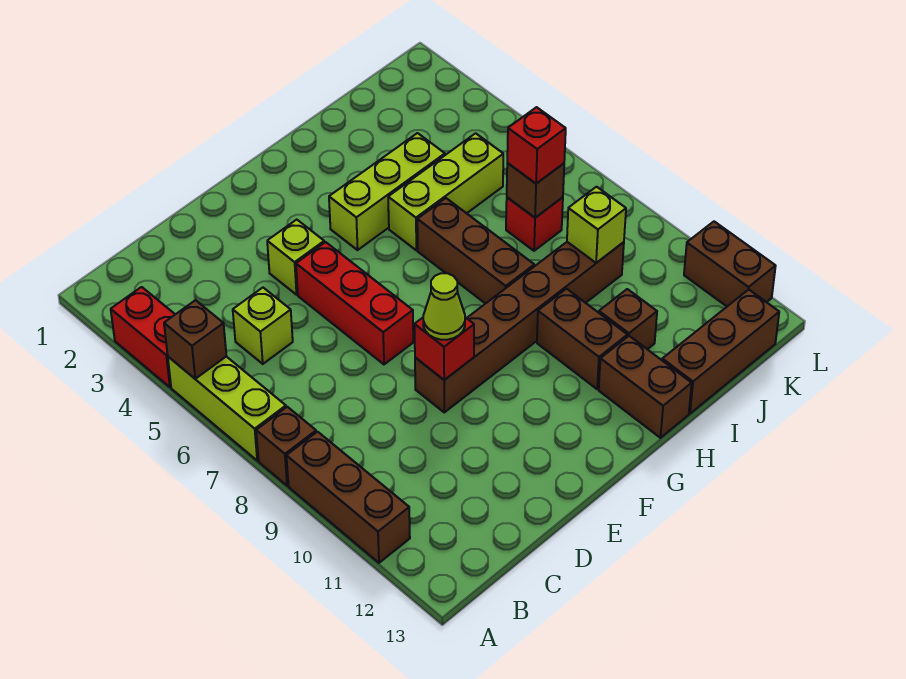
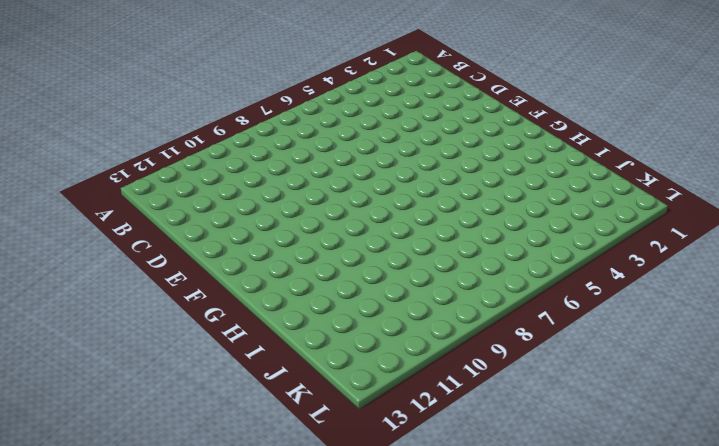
none -> red brick A3:A4 level 1
none -> lime brick A5:A7 level 1
none -> brown brick A8 level 1

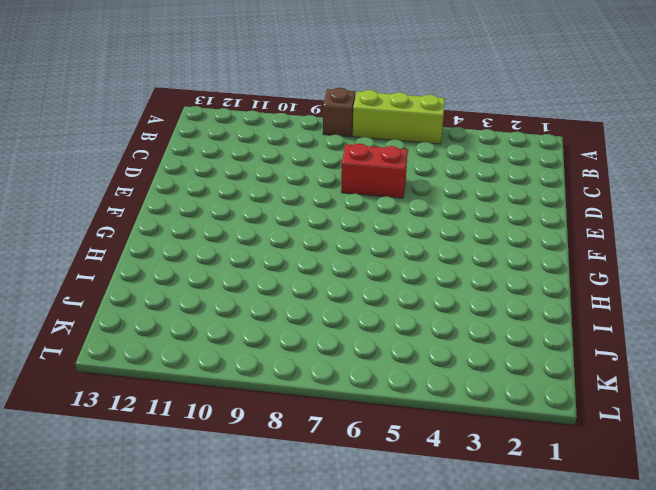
red brick D6:D7 level 1 -> red brick A3:A4 level 1
none -> brown brick A9:A11 level 1
none -> lime brick C5 level 1
none -> lime brick E4 level 1

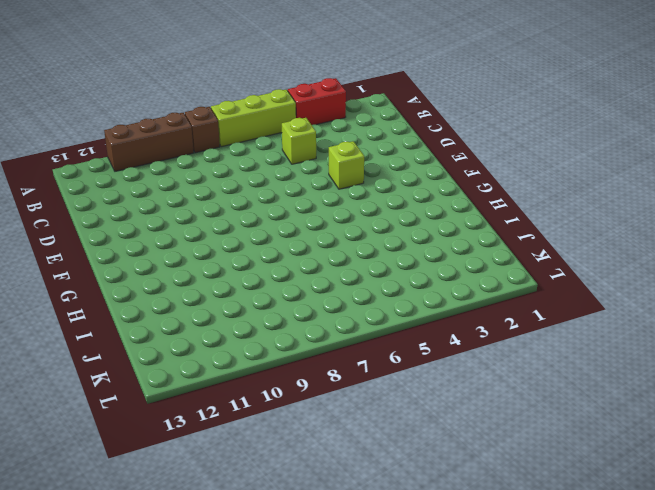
none -> red brick E5:E7 level 1
none -> brown brick E9:J9 level 1
none -> lime brick G4:I4 level 1

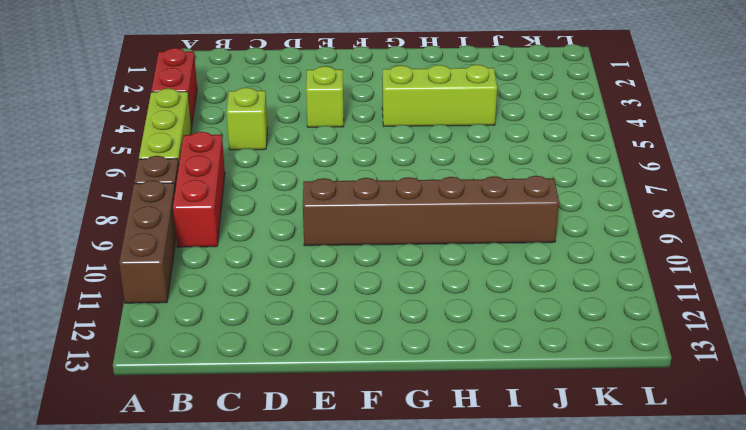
red brick B7:B9 level 1 -> red brick E5:E7 level 1
none -> lime brick H5:J5 level 1
none -> brown brick H6:H8 level 1
none -> brown brick H10:H11 level 1

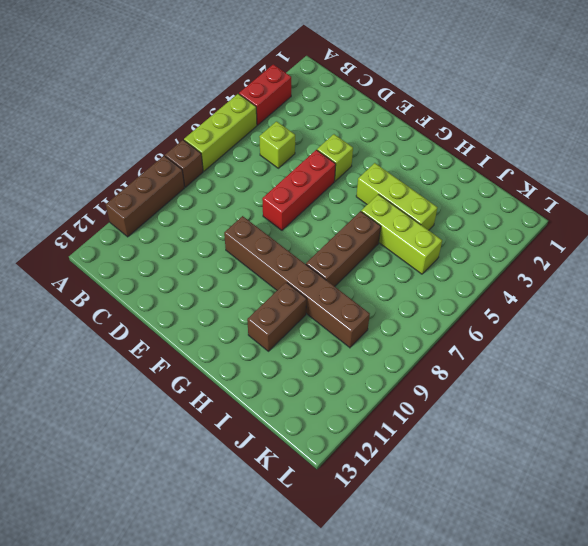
none -> brown brick H12:H13 level 1
none -> brown brick I11 level 1
none -> brown brick I13:K13 level 1

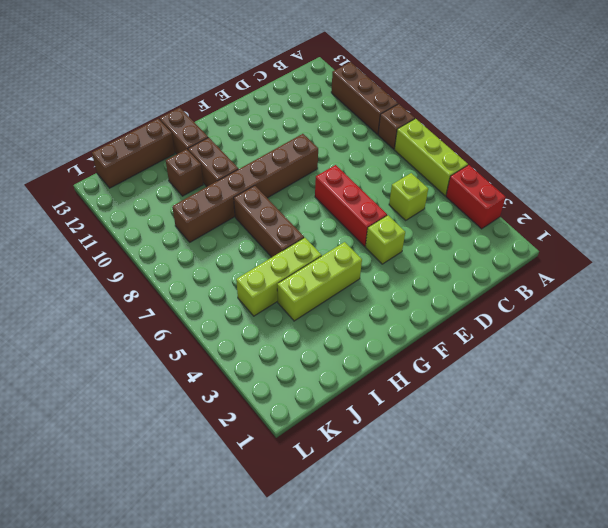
none -> red brick J7 level 1
none -> brown brick L11:L12 level 1
none -> brown brick A5 level 2

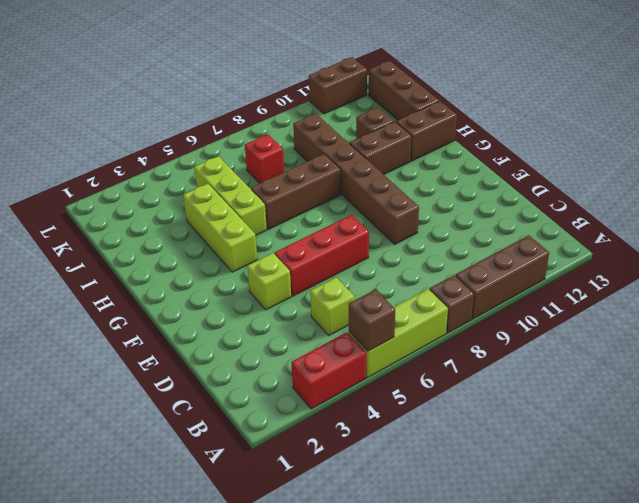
none -> red brick E9 level 2
none -> brown brick J7 level 2
none -> lime brick J9 level 2

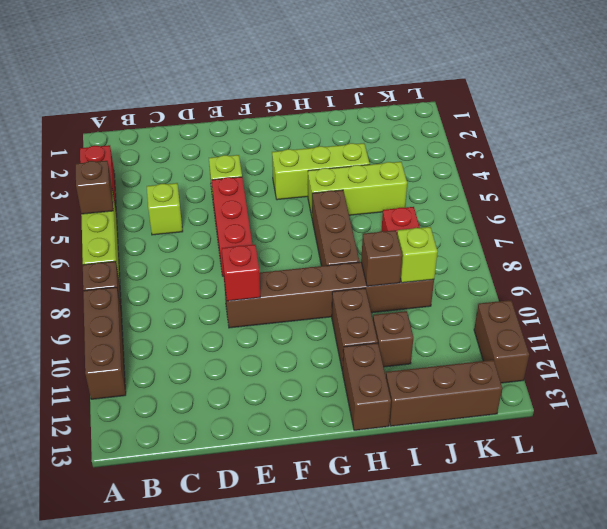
brown brick I9 level 2 -> brown brick J7 level 2
none -> lime cone E9 level 3
none -> red brick J7 level 3

